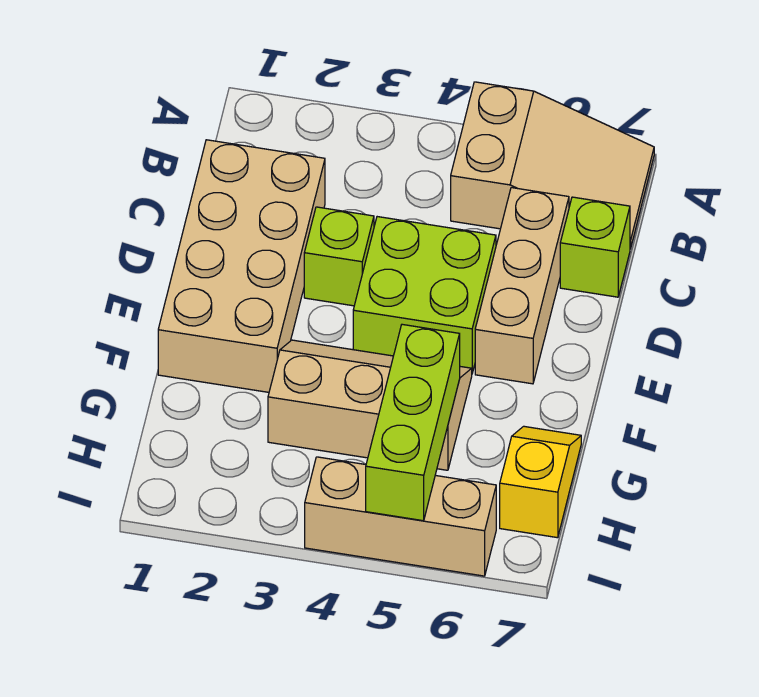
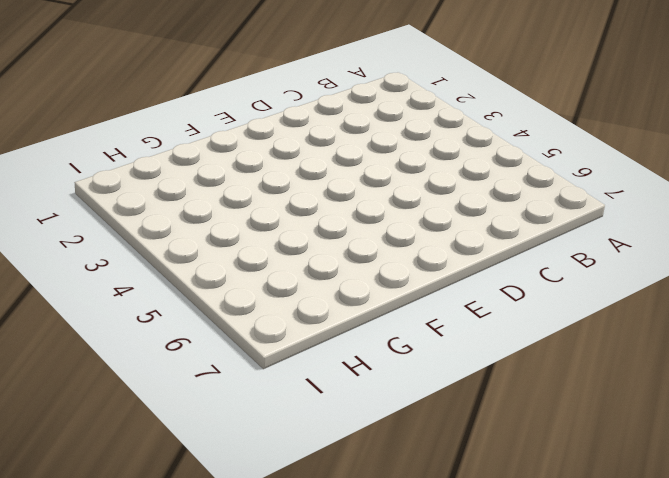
none -> tan slope A5:B7 level 1 top 5
none -> tan brick C1:F2 level 1

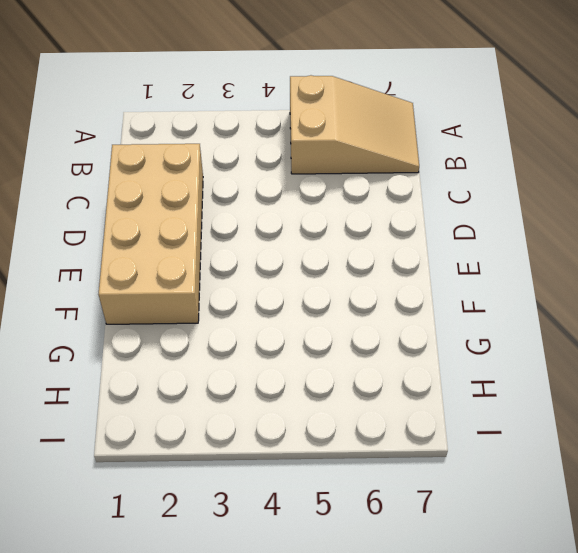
none -> tan brick C6:E6 level 1
none -> lime brick C7 level 1

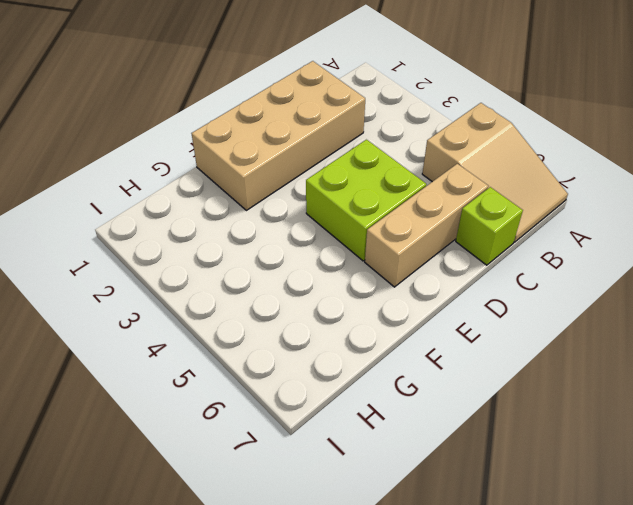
none -> lime brick D3 level 1
none -> tan slope F3:G5 level 1 top G

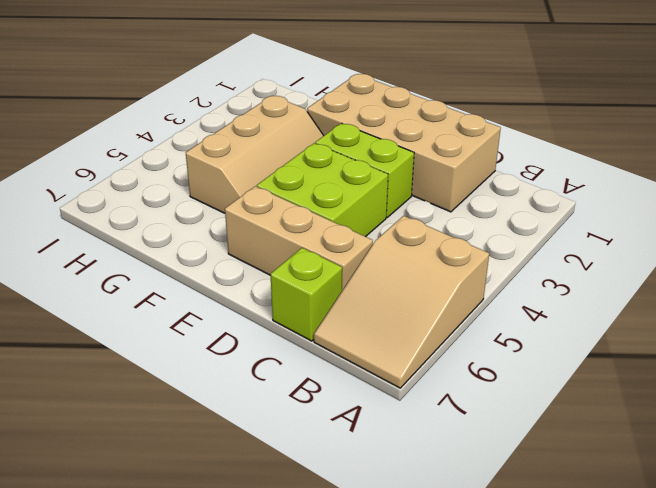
lime brick D3:E3 level 1 -> lime brick D3 level 1
none -> yellow slope G7:H7 level 1 top H
none -> tan brick I4:I6 level 1

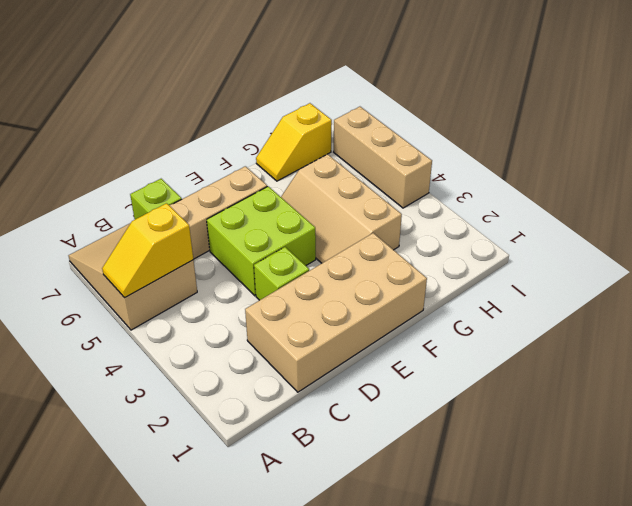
yellow slope A5:B5 level 2 top B -> none
none -> lime brick G5:I5 level 2

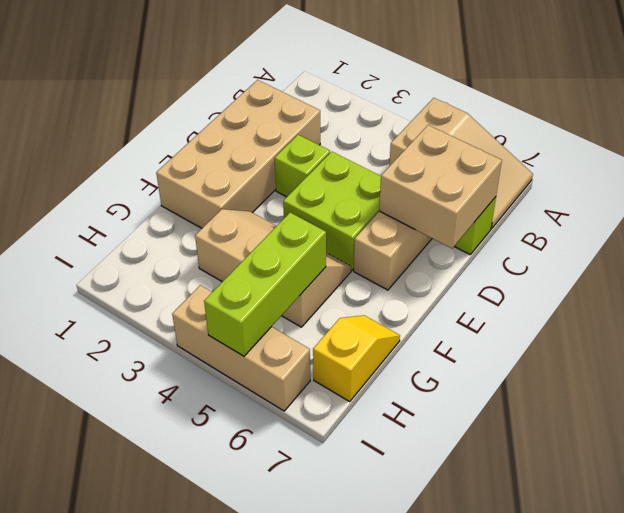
tan brick C6:D7 level 2 -> none

